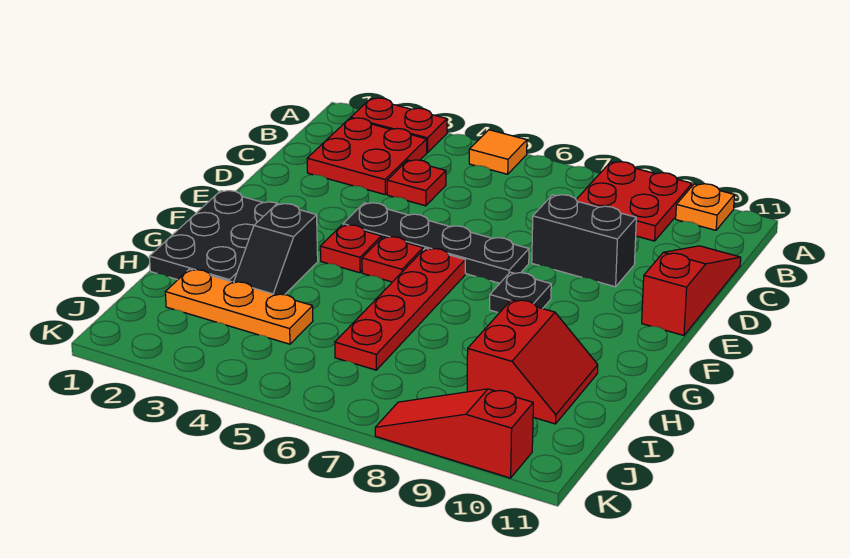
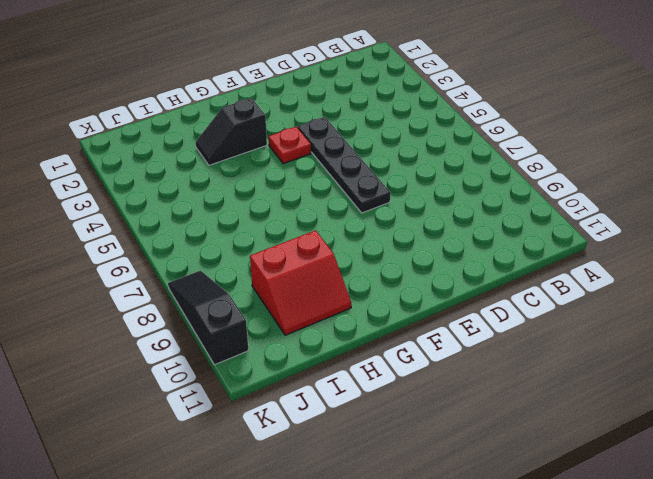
black slope K8:K10 level 1 top 10 -> red slope K8:K10 level 1 top 10
none -> red plate A2:A3 level 1
none -> orange tile A5 level 1
none -> red plate A8:B9 level 1

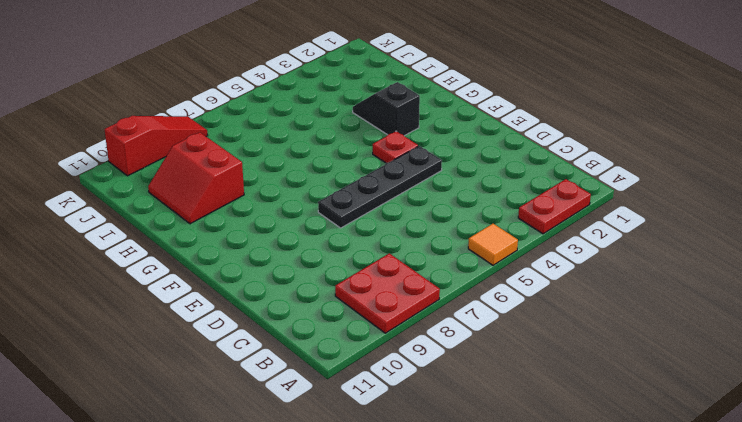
none -> orange plate A10 level 1
none -> red plate B2:C3 level 1
none -> red plate C4 level 1

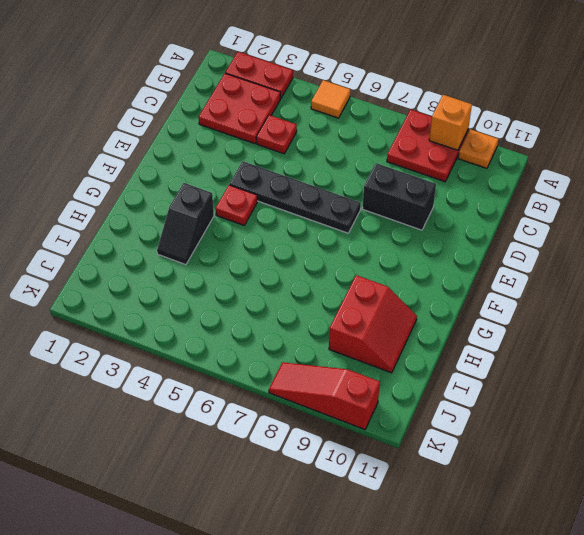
orange brick A9 level 2 -> none
none -> red slope C11:E11 level 1 top E
none -> black plate F1:H2 level 1
none -> red plate F5 level 1

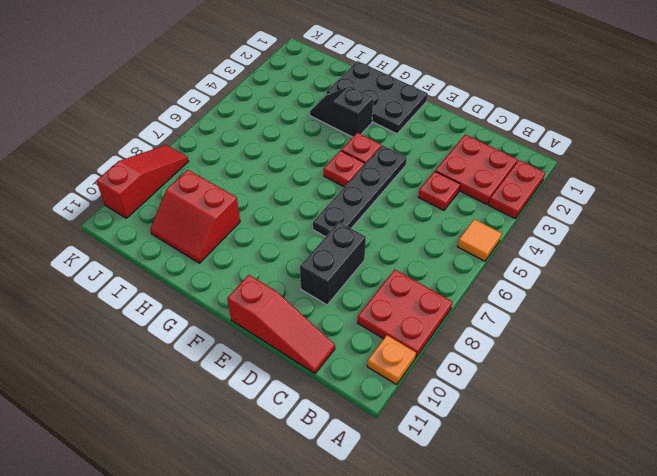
none -> red plate F6:I6 level 1
none -> black plate F8 level 1
none -> orange plate I2:I4 level 1

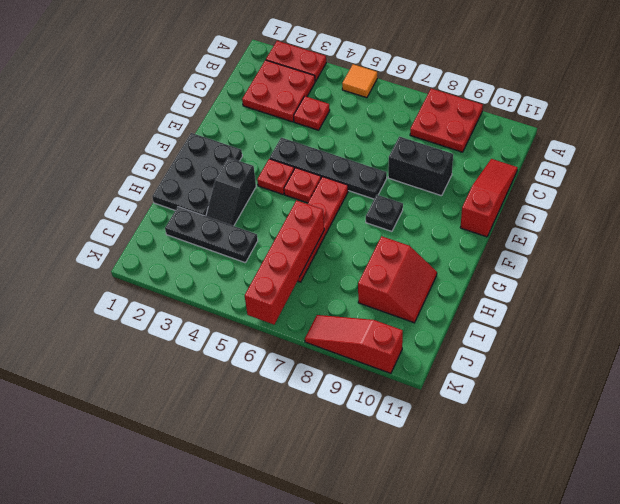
red brick H6:K6 level 2 -> none
black plate I2:I4 level 1 -> orange plate I2:I4 level 1
none -> orange plate A10 level 1

